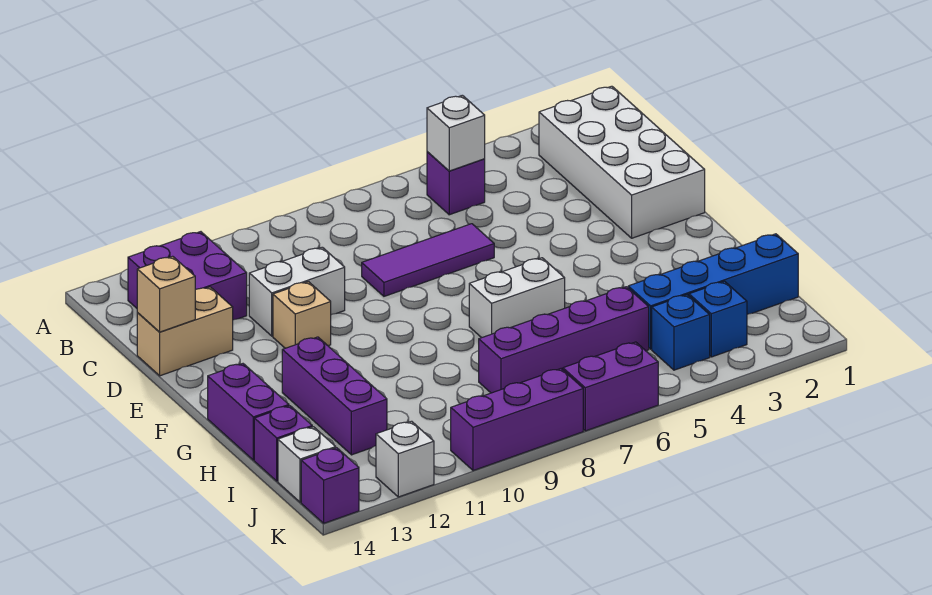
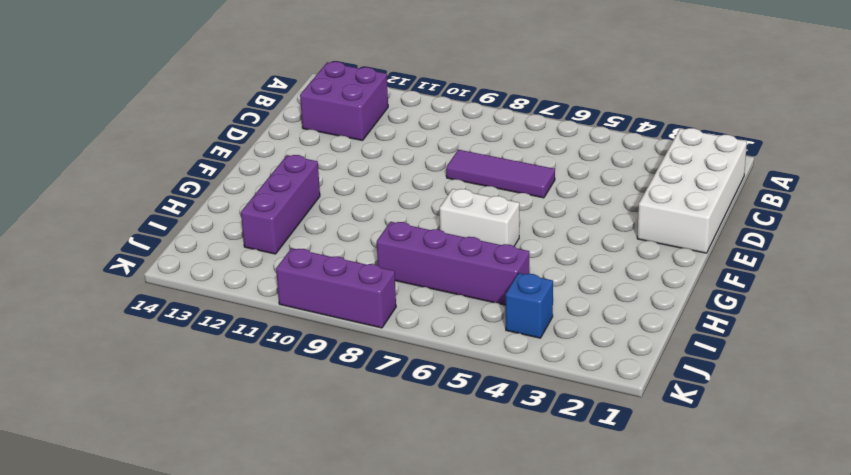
none -> purple brick B5 level 1
none -> white brick D10:D11 level 1
none -> tan brick D13:D14 level 1

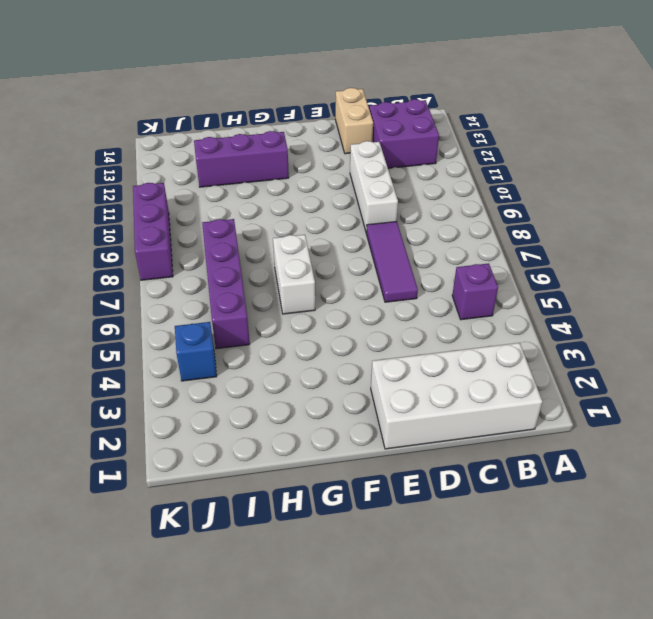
white brick D9:D11 level 1 -> white brick D10:D11 level 1
none -> tan brick E11 level 1
none -> purple brick G14:H14 level 1
none -> blue brick I1:I4 level 1

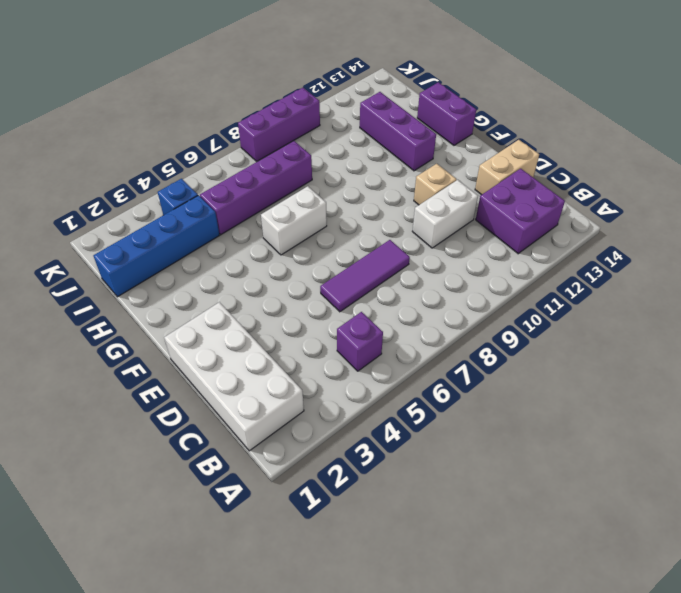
none -> purple brick I14 level 1
none -> blue brick J3 level 1
none -> white brick J14 level 1

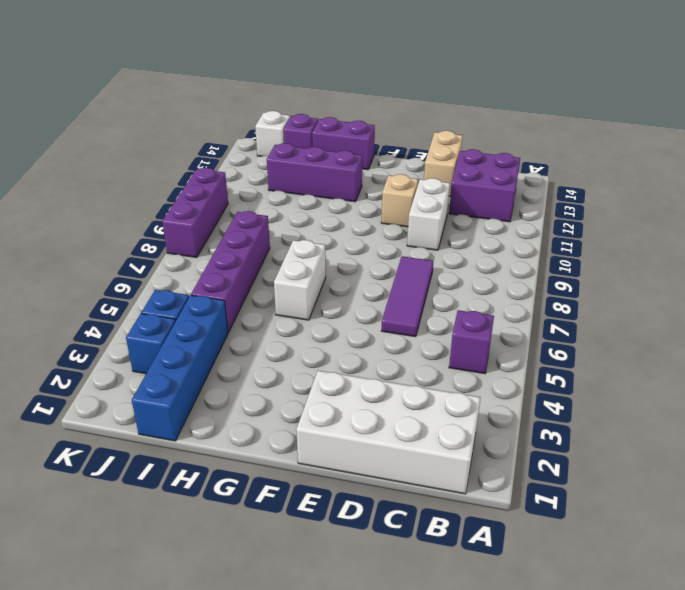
none -> purple brick K6:K7 level 1
none -> white brick K12 level 1
none -> purple brick K14 level 1

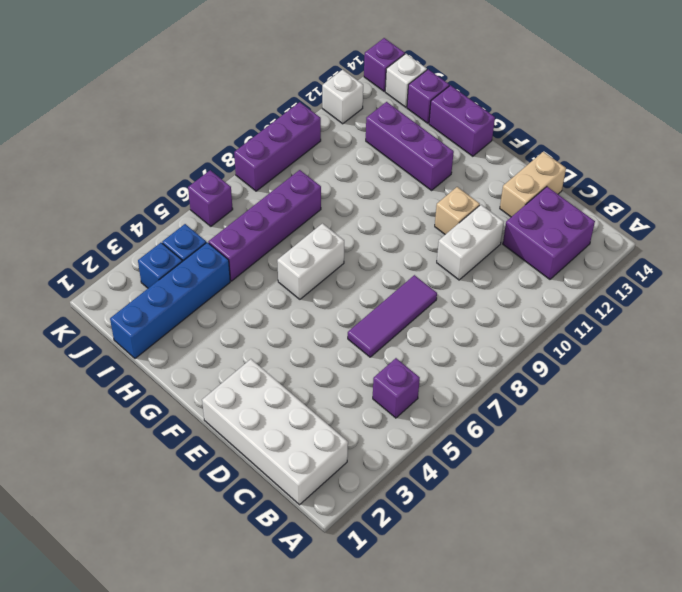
purple brick K6 level 1 -> purple brick K6:K7 level 1
none -> white brick B5 level 2
none -> tan brick D14 level 2

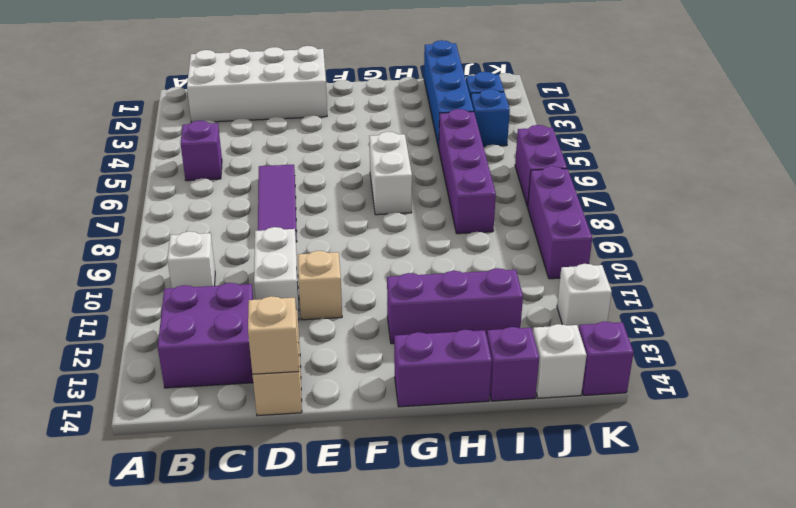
white brick B10 level 1 -> white brick B5 level 2

